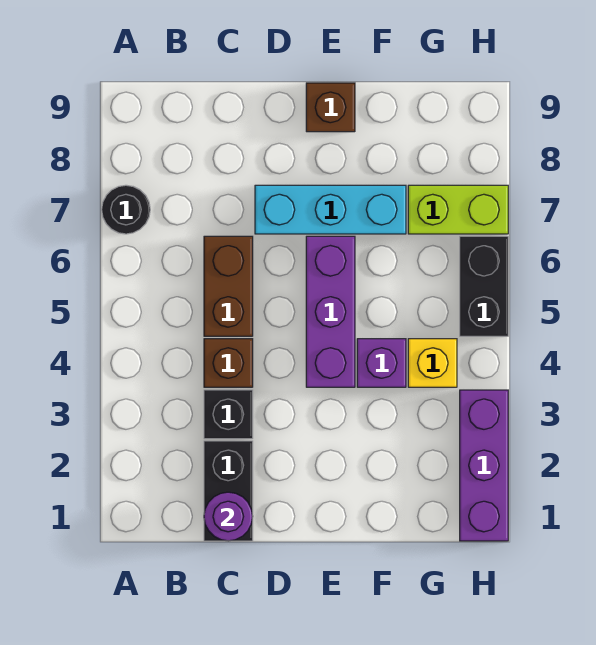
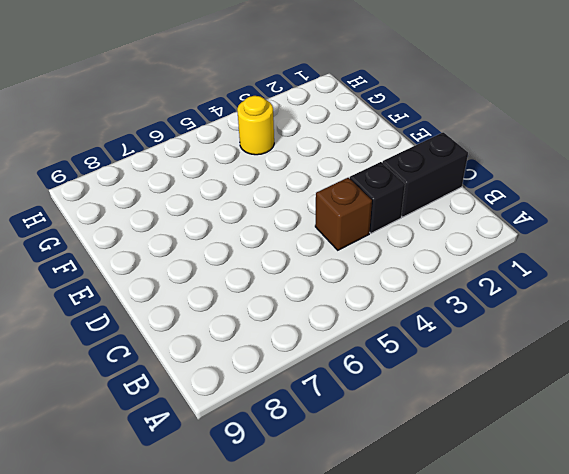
yellow round brick G4 level 1 -> yellow brick G4 level 1
none -> black round brick A7 level 1
none -> brown brick C5:C6 level 1
none -> cyan brick D7:F7 level 1

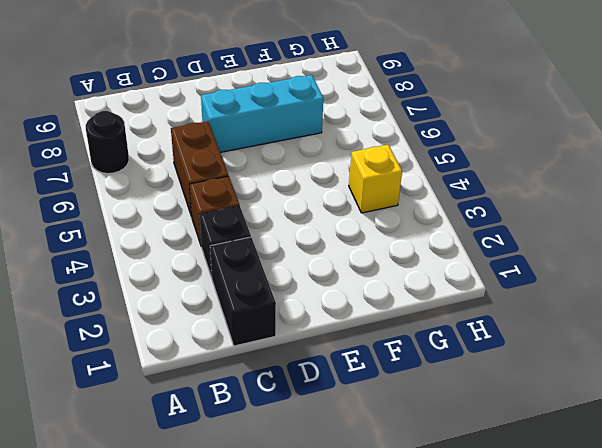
none -> purple brick E4:E6 level 1
none -> brown brick E9 level 1
none -> purple brick F4 level 1

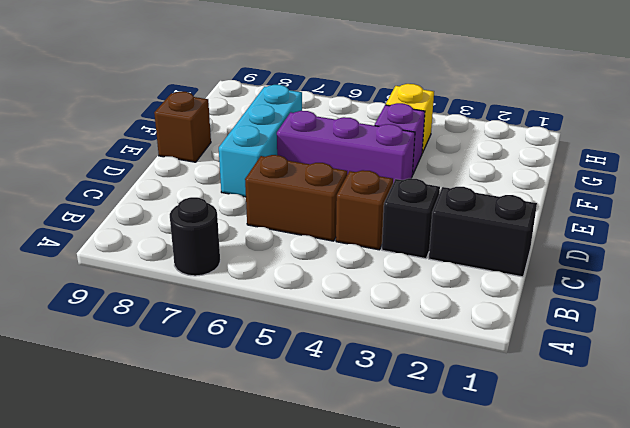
none -> lime brick G7:H7 level 1
none -> purple brick H1:H3 level 1
none -> black brick H5:H6 level 1

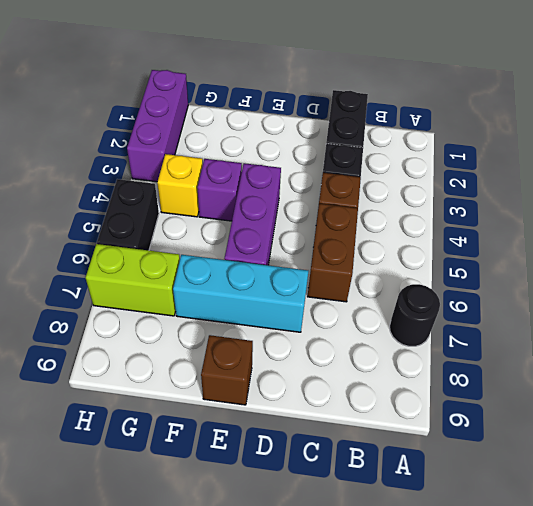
none -> purple round brick C1 level 2

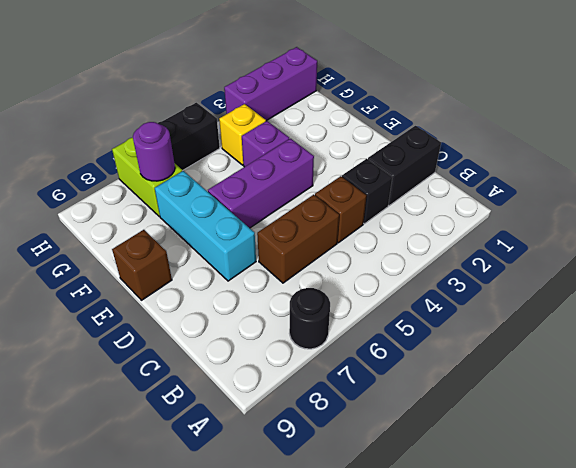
purple round brick G7 level 2 -> purple round brick C1 level 2

